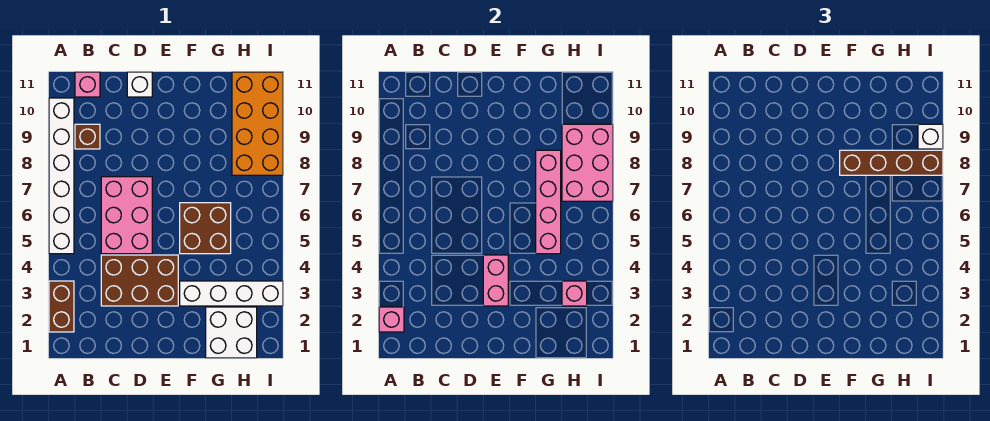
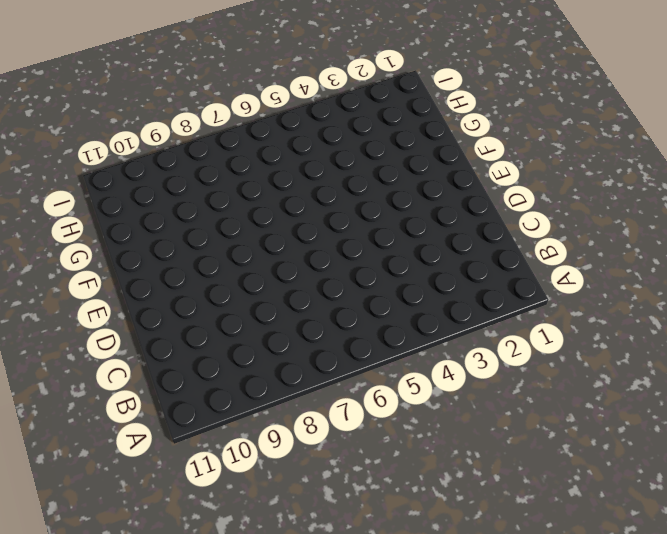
none -> brown brick A2:A3 level 1
none -> white brick A5:A10 level 1
none -> brown brick B9 level 1

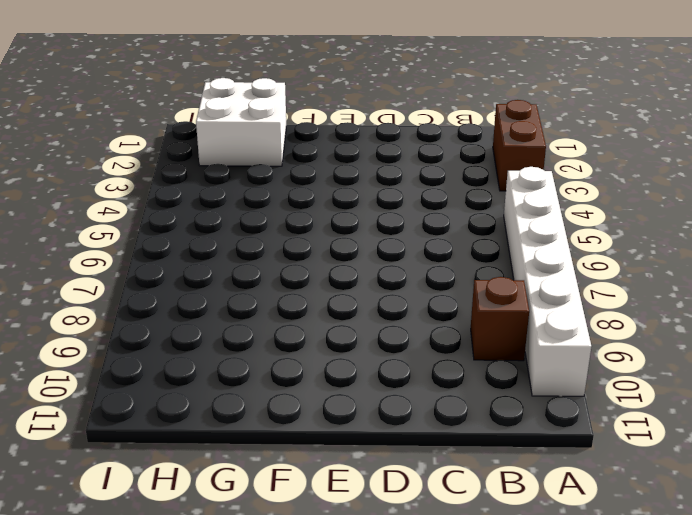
none -> pink brick B11 level 1
none -> brown brick C3:E4 level 1
none -> pink brick C5:D7 level 1

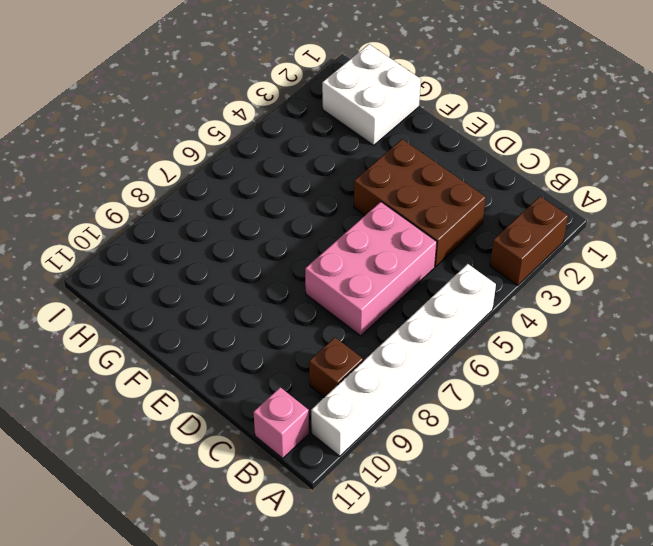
none -> white brick D11 level 1
none -> white brick F3:I3 level 1
none -> brown brick F5:G6 level 1

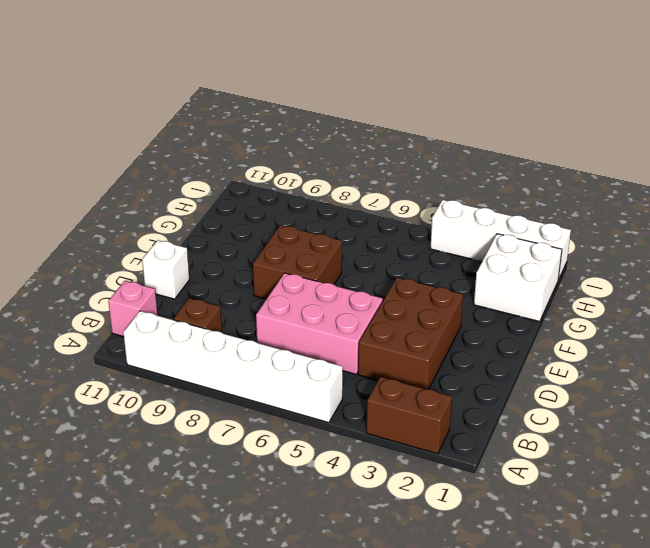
brown brick E7:F8 level 1 -> brown brick F5:G6 level 1
white brick I1:I4 level 1 -> white brick F3:I3 level 1
none -> orange brick H8:I11 level 1
none -> pink brick A2 level 2
none -> pink brick E3:E4 level 2

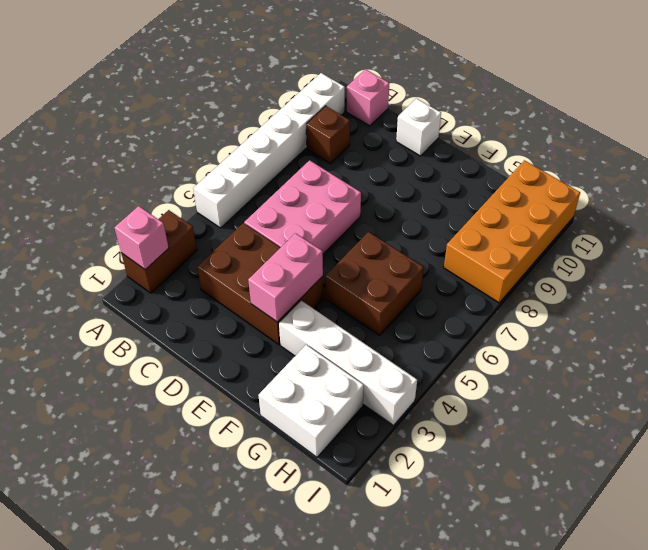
none -> pink brick G5:G8 level 2
none -> pink brick H3 level 2
none -> pink brick H7:I9 level 2

